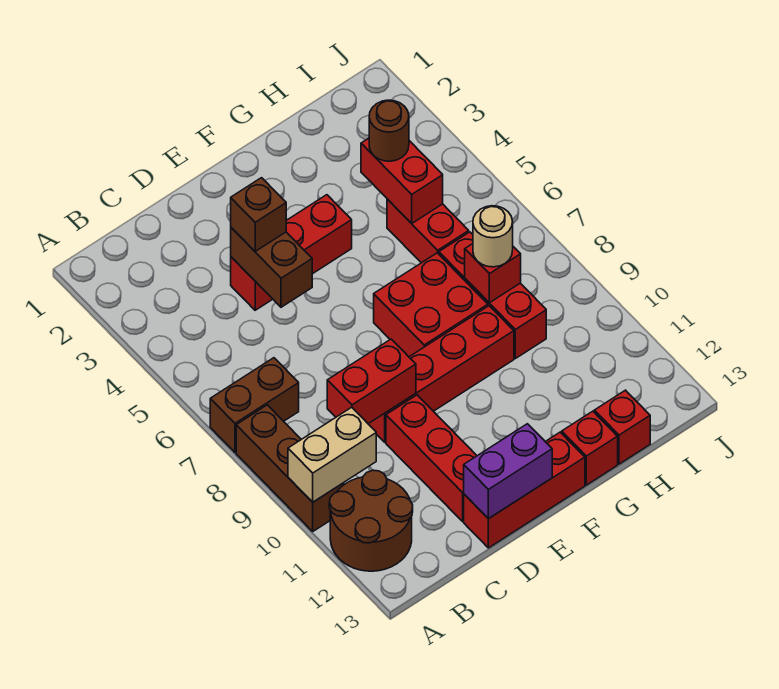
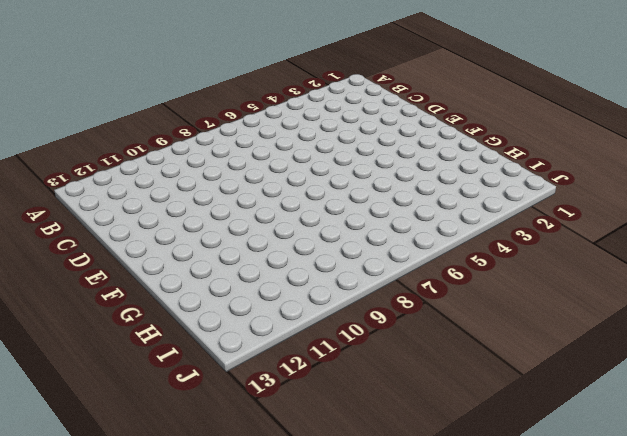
none -> brown brick A7:B7 level 1
none -> brown brick A8:A10 level 1
none -> brown round brick A11:B12 level 1

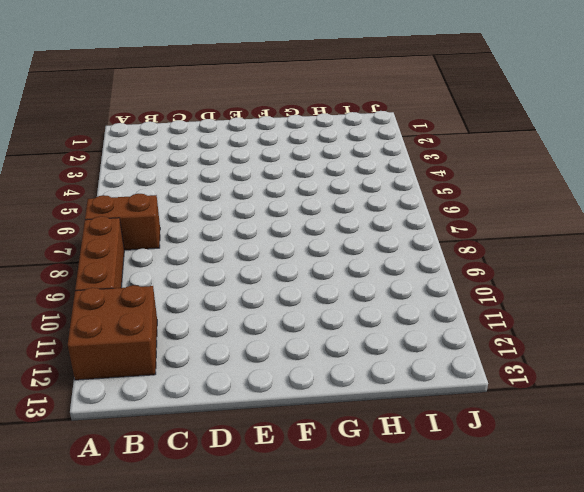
brown brick A11:B12 level 1 -> brown round brick A11:B12 level 1
none -> red brick D4:F4 level 1
none -> red brick D9:G9 level 1
none -> red brick D10:D12 level 1

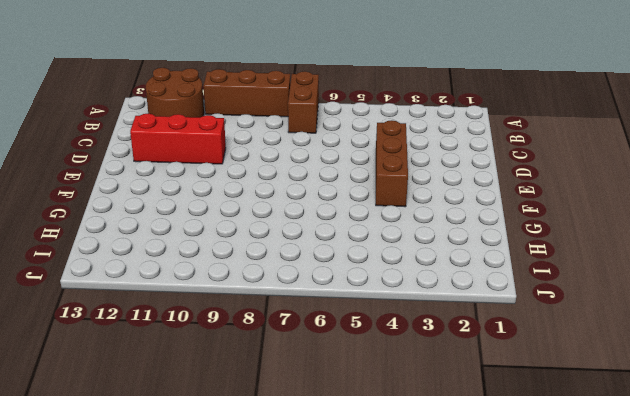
brown brick D4:F4 level 1 -> red brick D4:F4 level 1
none -> red brick D9:G9 level 1
none -> red brick D13:F13 level 1
none -> red brick F7:G8 level 1

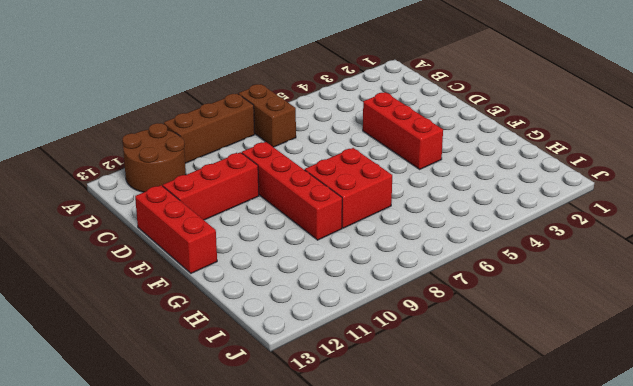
none -> red brick G13 level 1
none -> red brick H5:H6 level 1
none -> red brick H7:H9 level 1

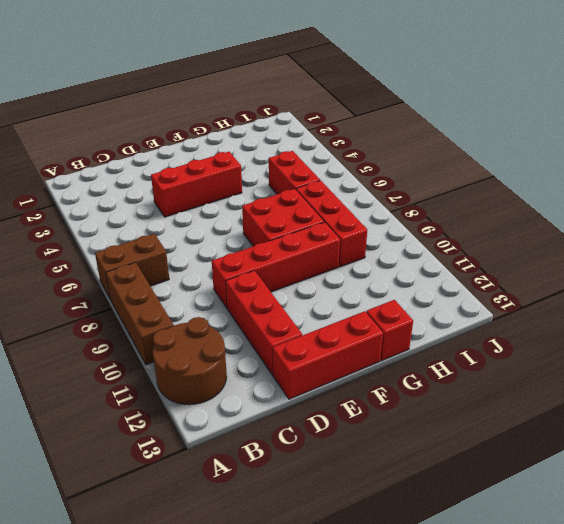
none -> red brick H13 level 1
none -> tan brick A10:B10 level 2
none -> red brick C9:D9 level 2

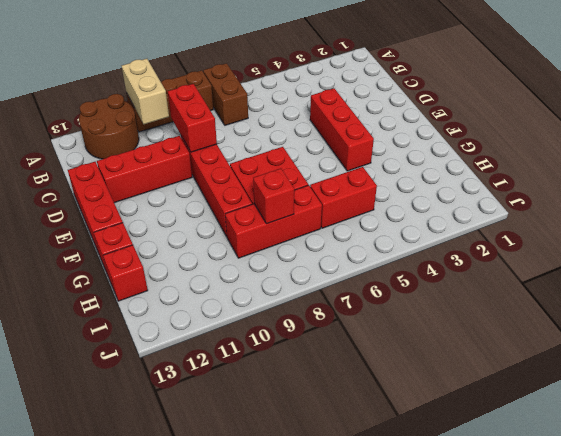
none -> brown brick D4:D5 level 2
none -> purple brick D13:E13 level 2
none -> red brick H4:H5 level 2

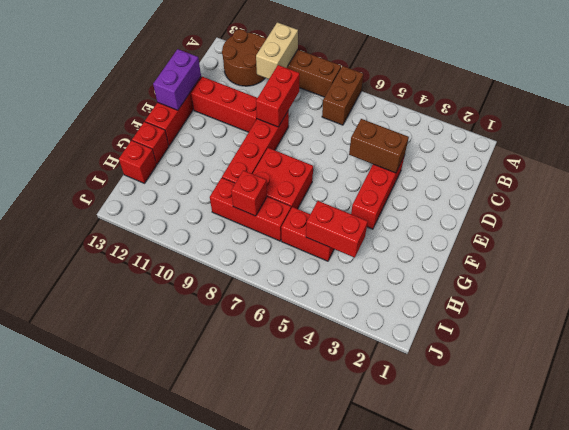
none -> brown brick D4 level 3
none -> brown round brick H4 level 3
none -> tan round brick H8 level 3

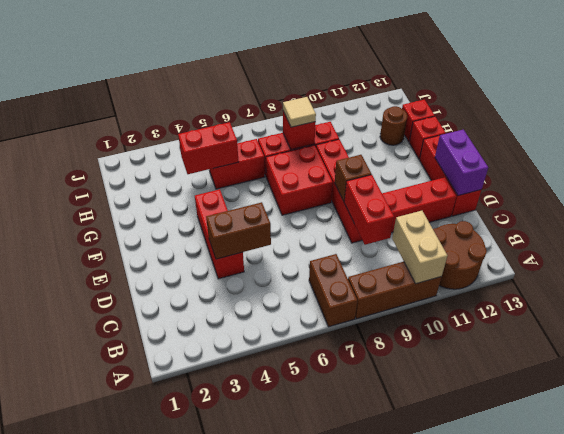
brown brick E9 level 2 -> brown brick D4 level 3
tan tile H8 level 3 -> tan round brick H8 level 3
brown round brick H12 level 1 -> brown round brick H4 level 3

